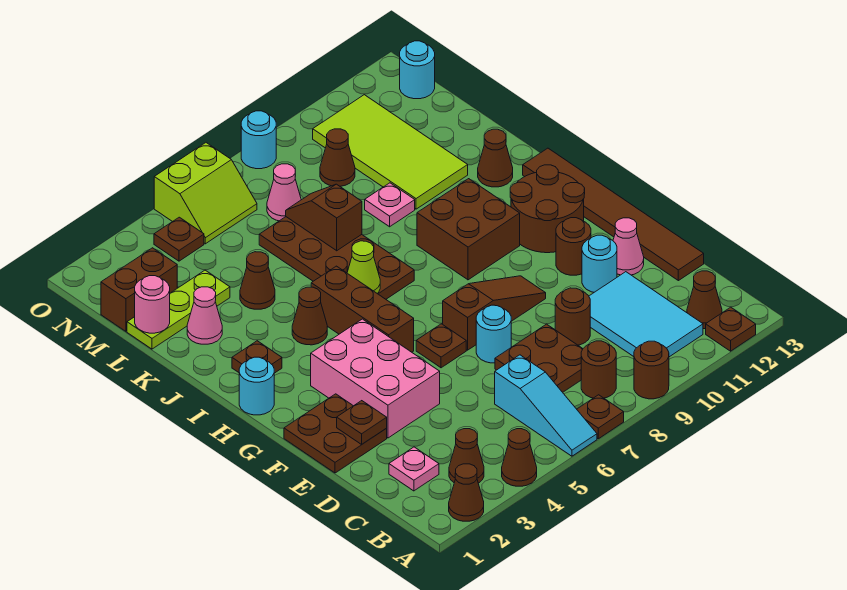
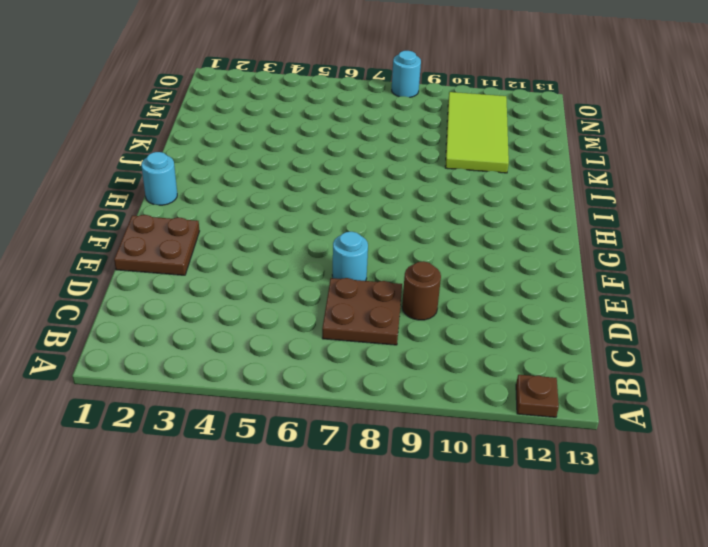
none -> brown cone A2 level 1
none -> brown cone A4 level 1
none -> cyan slope A6:C6 level 1 top C
none -> brown plate A7 level 1

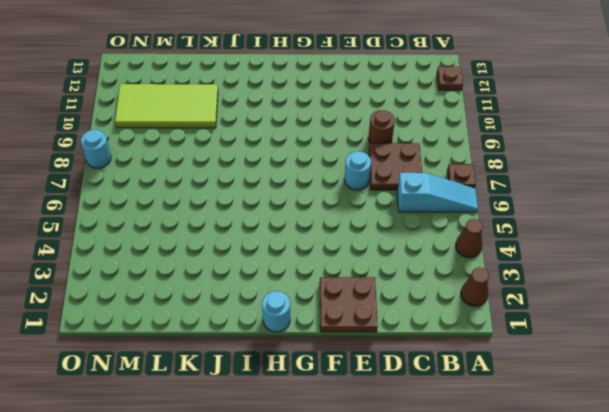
none -> brown round brick A9 level 1
none -> brown cone B3 level 1
none -> brown round brick B8 level 1
none -> cyan tile B10:D11 level 1

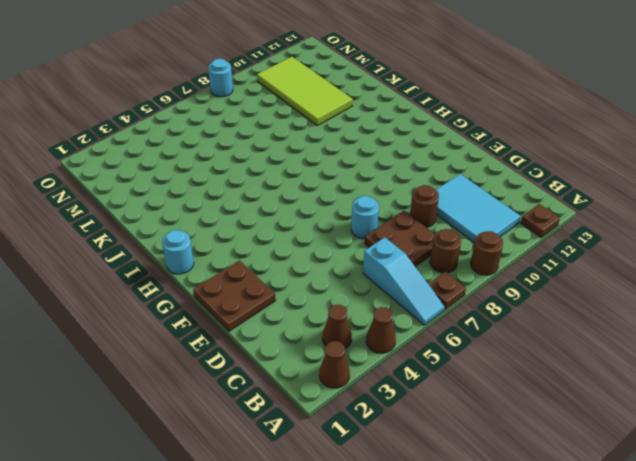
none -> brown cone B12 level 1
none -> pink plate C2 level 1
none -> brown tile D13:I13 level 1
none -> pink brick E3:G4 level 1

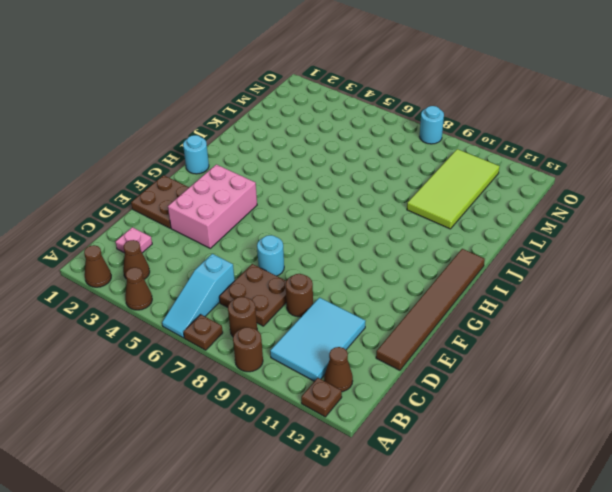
none -> cyan round brick E11 level 1
none -> pink cone E12 level 1
none -> brown plate F6 level 1
none -> brown slope F7:F9 level 1 top 7

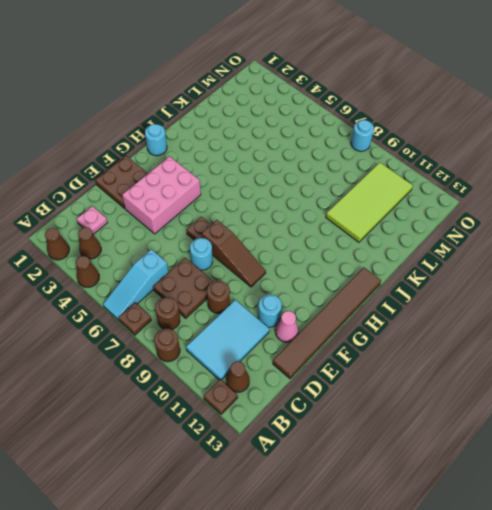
none -> brown round brick F11 level 1
none -> brown brick G5:I5 level 1
none -> brown round brick G11:H12 level 1
none -> brown brick H9:I10 level 1

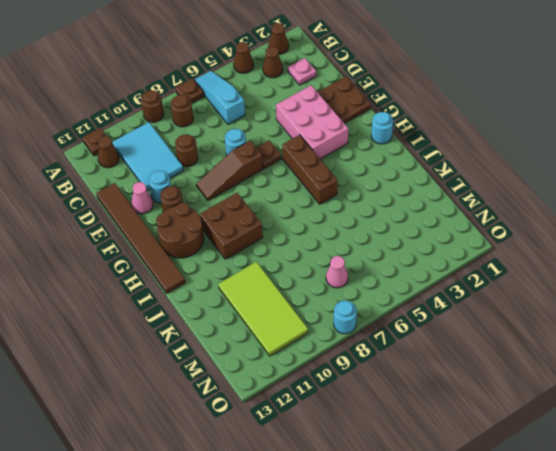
none -> brown plate C7:D8 level 1
none -> brown plate I2 level 1
none -> brown cone I4 level 1
none -> brown plate I6:L7 level 1

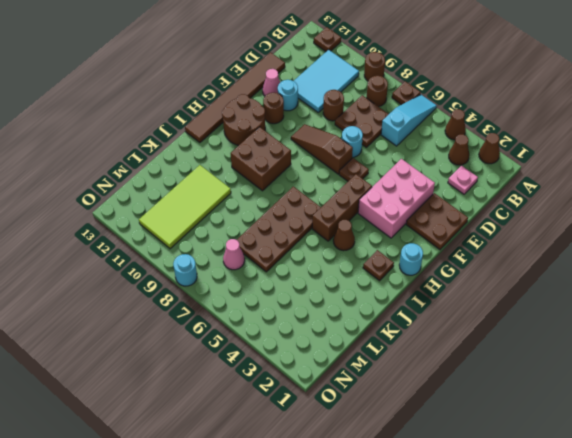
none -> brown cone B12 level 1
none -> brown cone J12 level 1
none -> pink cone K2 level 1
none -> brown cone K4 level 1

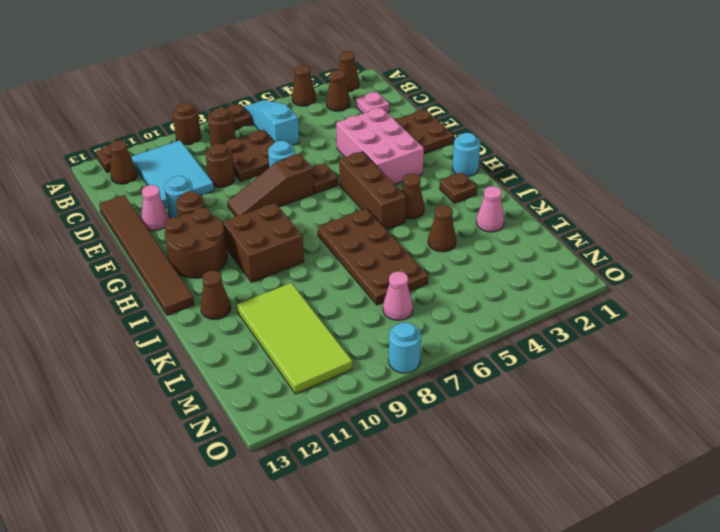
none -> pink plate K9 level 1
none -> lime plate L1:L3 level 1
none -> brown brick M1:M2 level 1
none -> brown cone M9 level 1

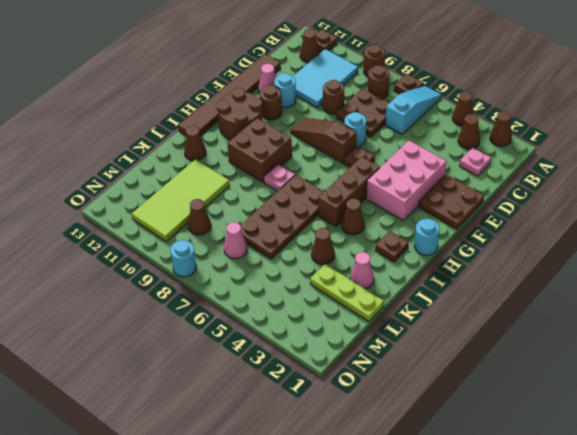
pink plate I8 level 1 -> pink plate K9 level 1
none -> brown brick M1:M2 level 1
none -> brown plate N4 level 1
none -> lime slope N5:O6 level 1 top O
none -> cyan round brick N13 level 1

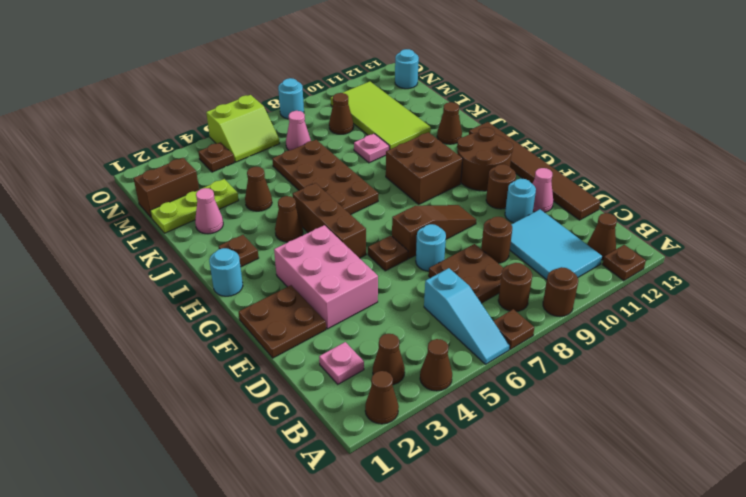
none -> brown plate E2 level 2
none -> lime cone I6 level 2
none -> brown slope K7:L7 level 2 top K
none -> pink round brick L1 level 2

